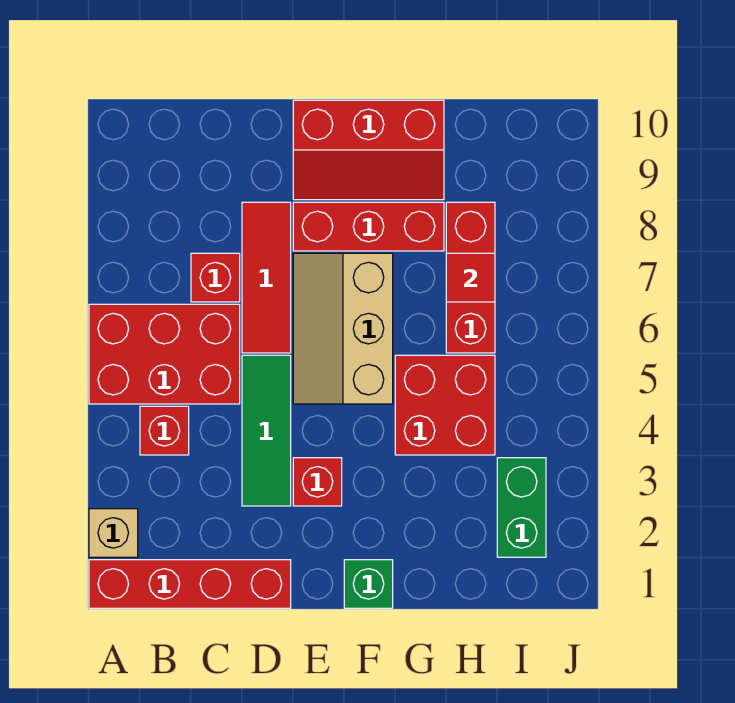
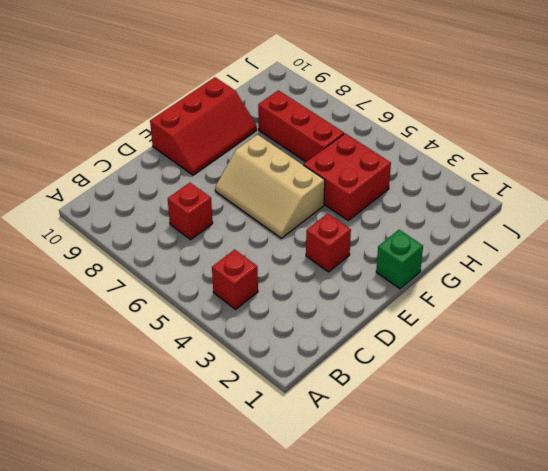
none -> red brick A1:D1 level 1
none -> tan brick A2 level 1
none -> red brick A5:C6 level 1

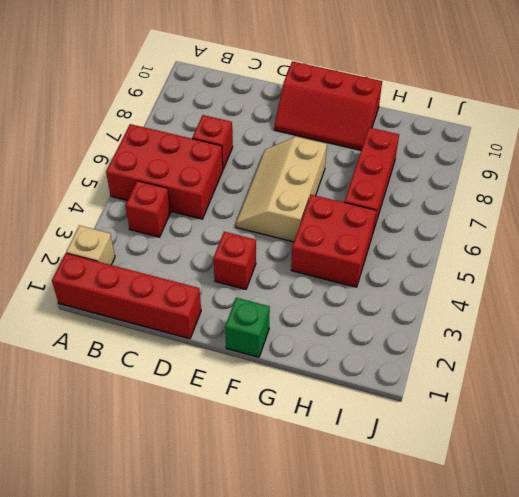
none -> green tile D3:D5 level 1
none -> red tile D6:D8 level 1
none -> red brick E8:G8 level 1

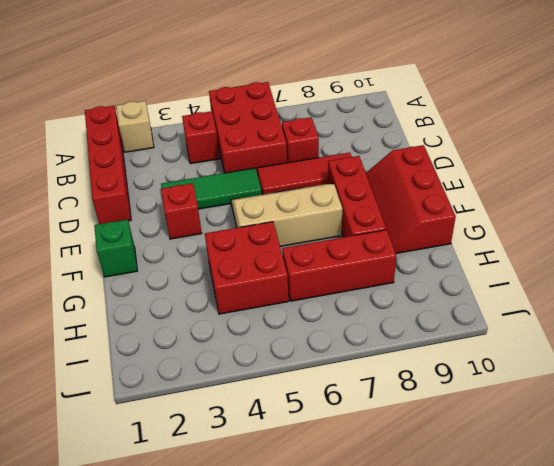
none -> green brick I2:I3 level 1
none -> red tile H7 level 2

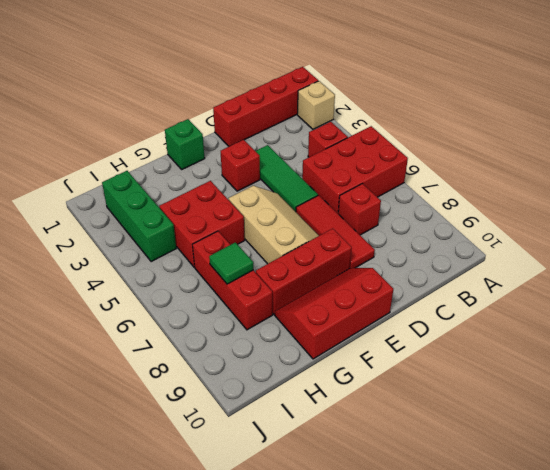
green tile H7 level 2 -> red tile H7 level 2
green brick I2:I4 level 1 -> green brick I2:I3 level 1

